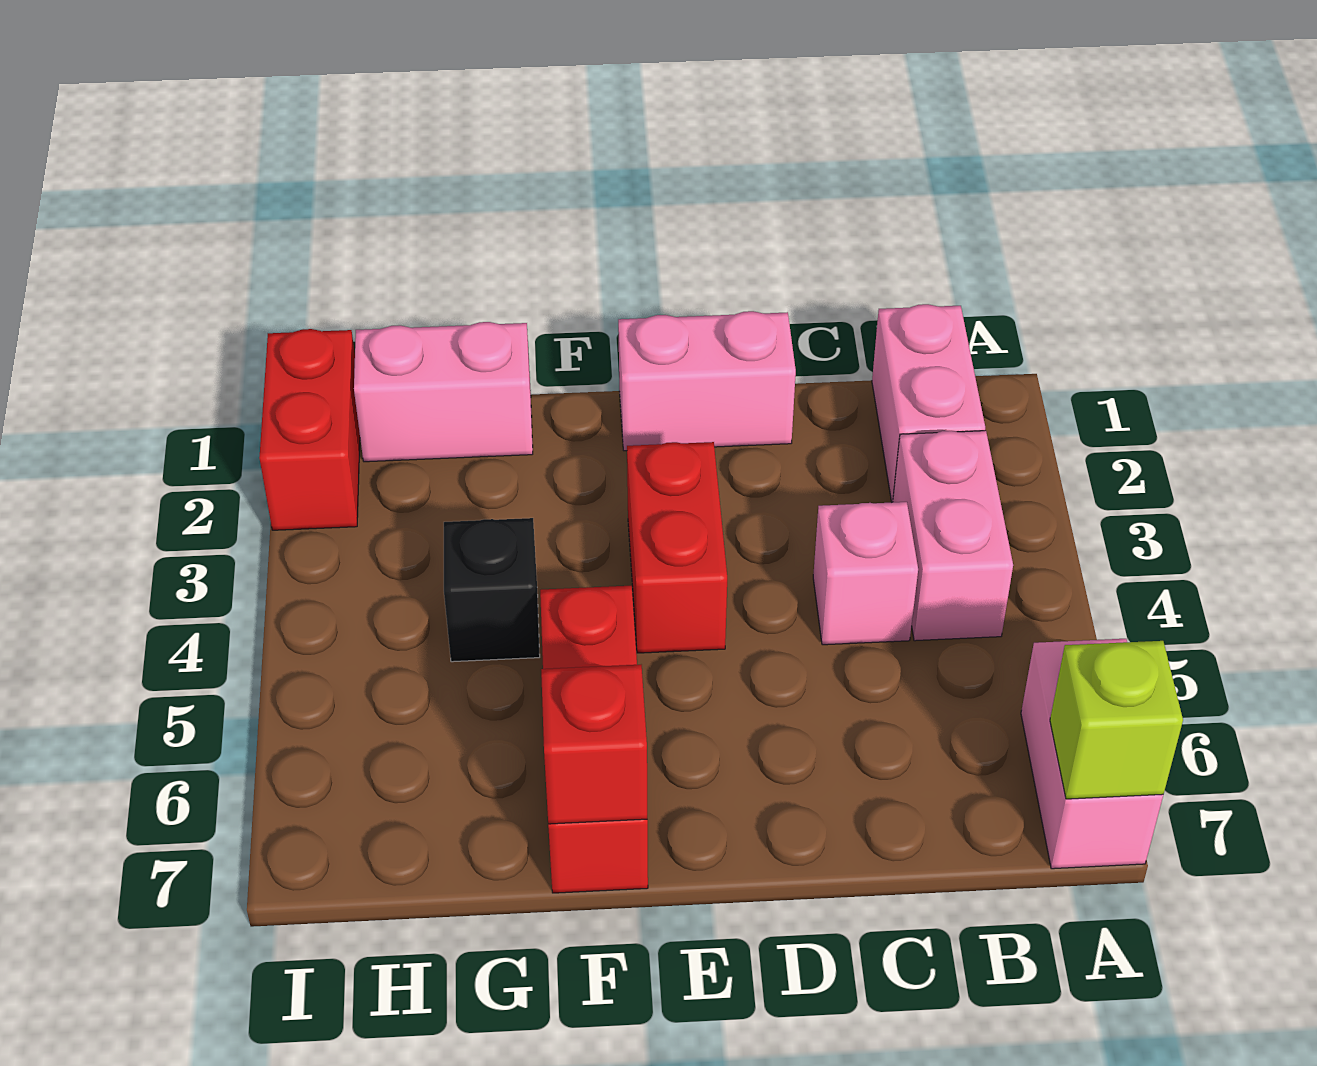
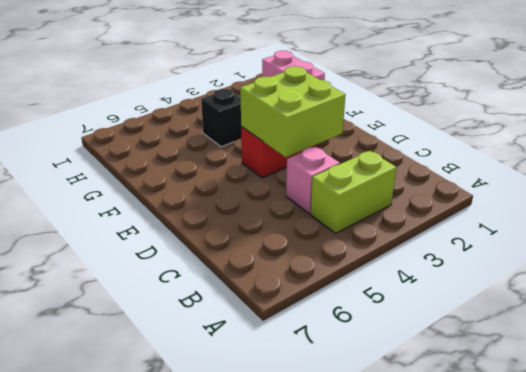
lime brick B3:B4 level 1 -> pink brick B3:B4 level 1
lime brick D3:E4 level 2 -> none
none -> pink brick A6:A7 level 1
none -> pink brick B1:B2 level 1
none -> pink brick D1:E1 level 1

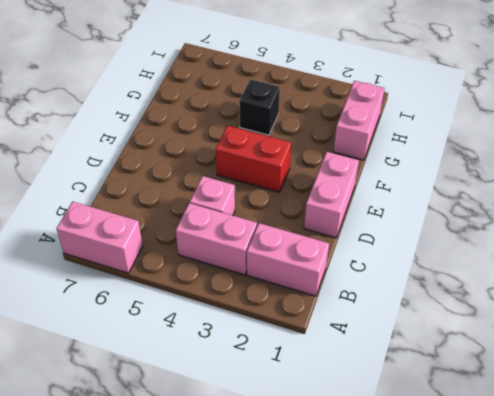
none -> red brick F5:F7 level 1
none -> red brick I1:I2 level 1
none -> lime brick A7 level 2

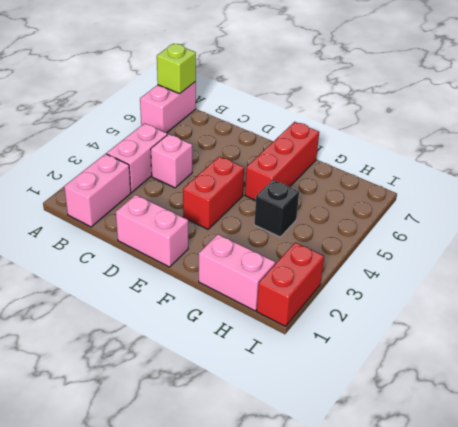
none -> red brick F7 level 2

